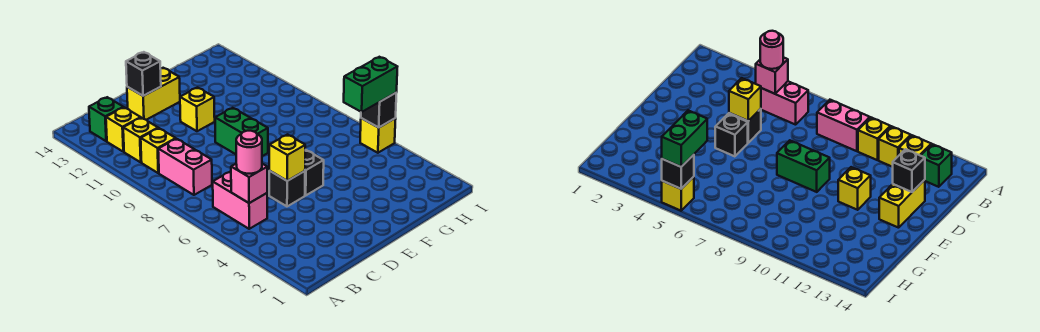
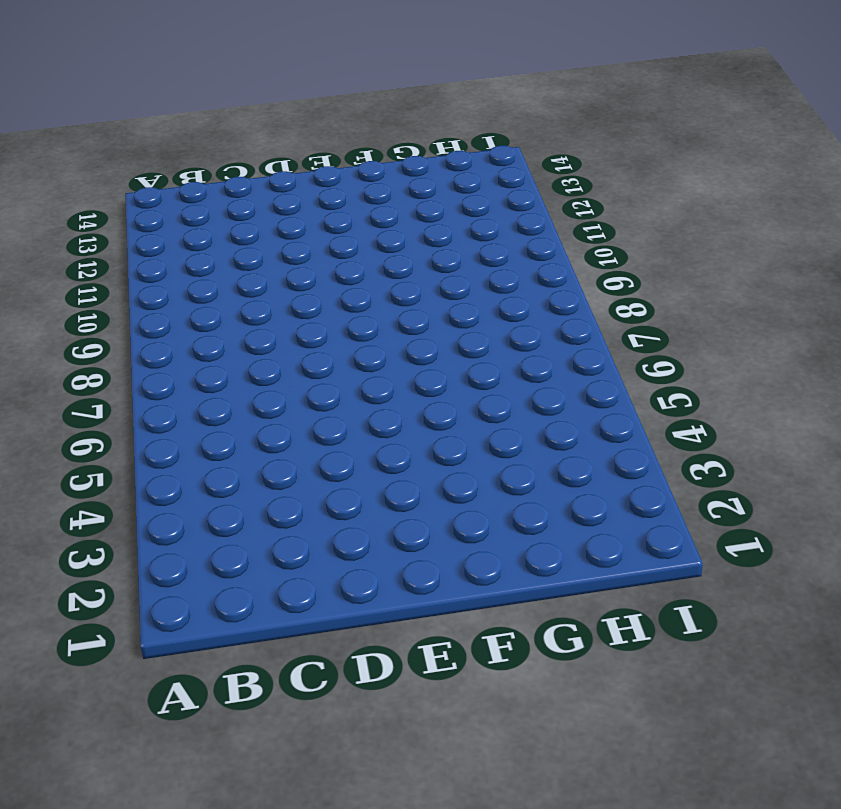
none -> pink brick B5:B6 level 1
none -> pink brick B8:B9 level 1
none -> yellow brick B10 level 1

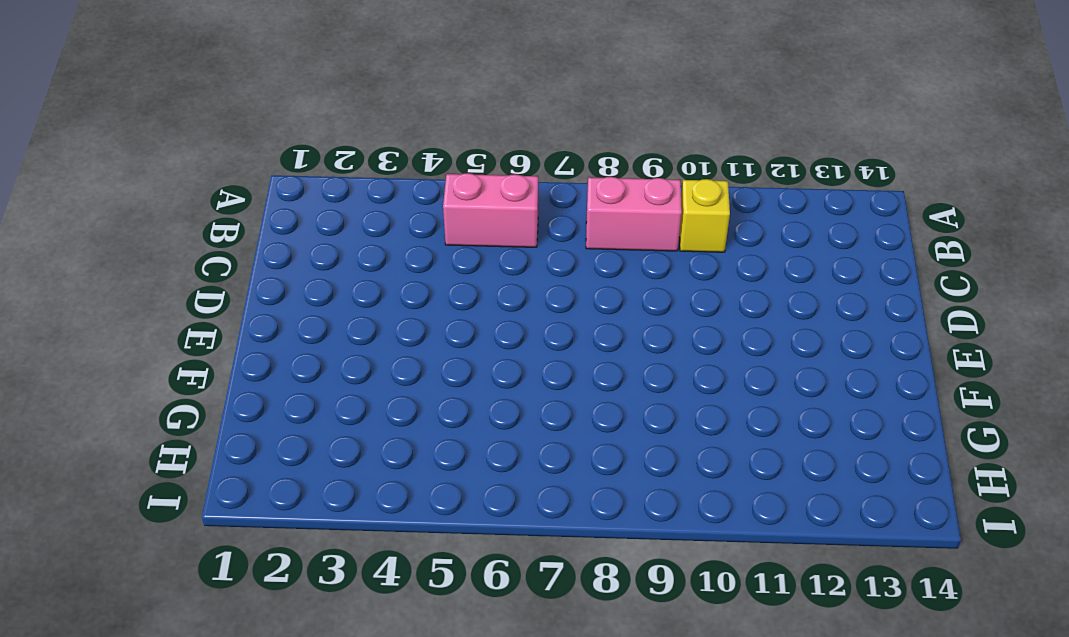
none -> yellow brick B11 level 1
none -> yellow brick B12 level 1
none -> green brick B13 level 1

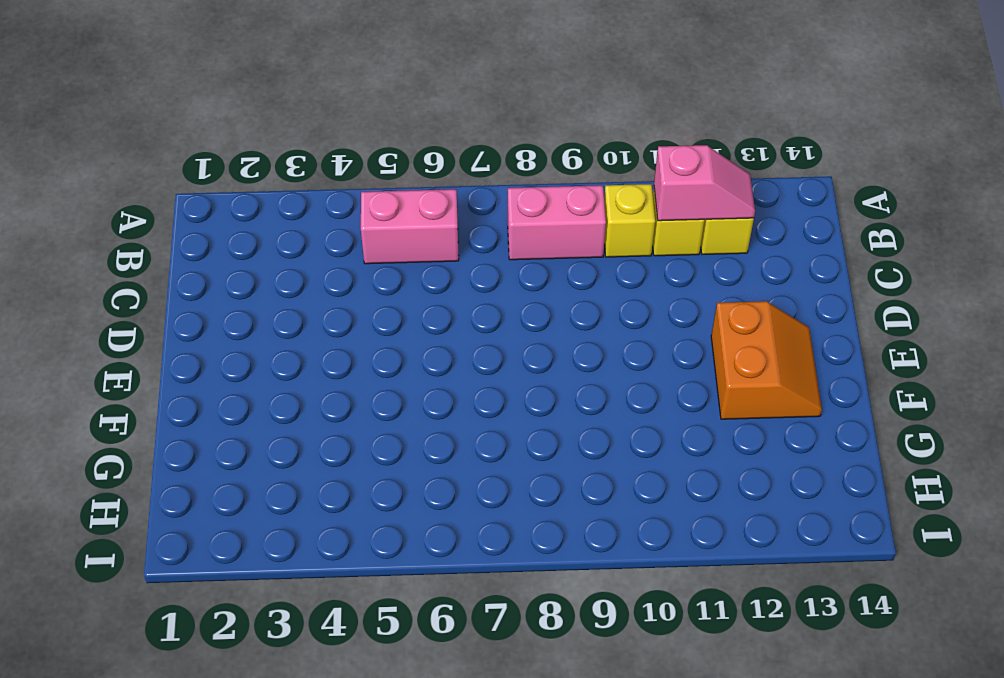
pink slope B11:B12 level 2 top 11 -> none
orange slope E12:F13 level 1 top 12 -> yellow brick D13:E13 level 1
none -> green brick B13 level 1
none -> black brick D5 level 1
none -> black brick E5 level 1

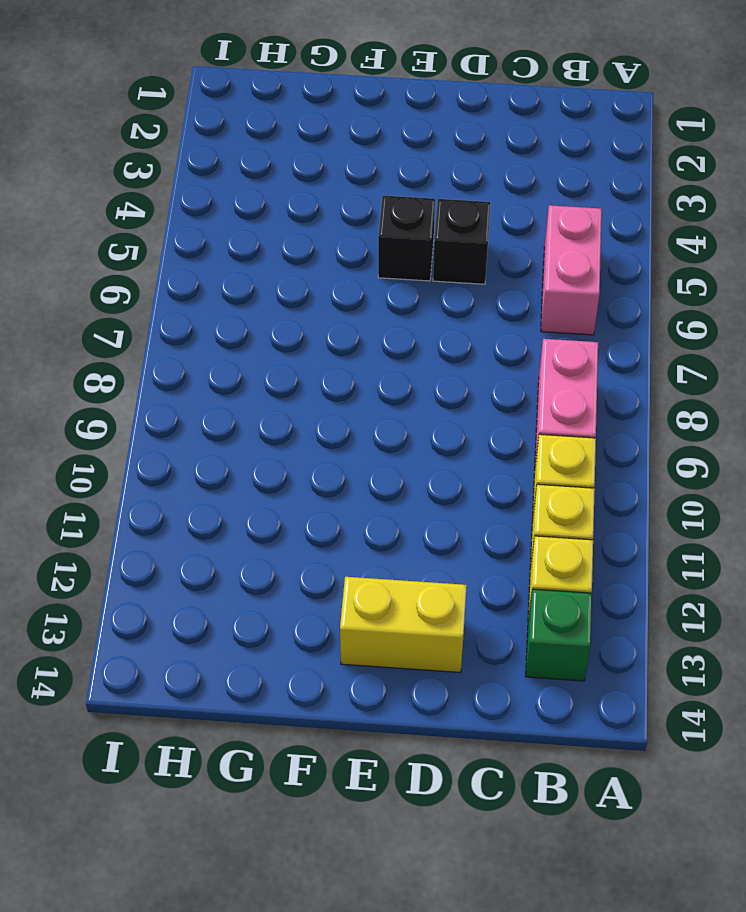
none -> green brick E8:E9 level 1
none -> yellow brick E11 level 1
none -> yellow brick I5 level 1

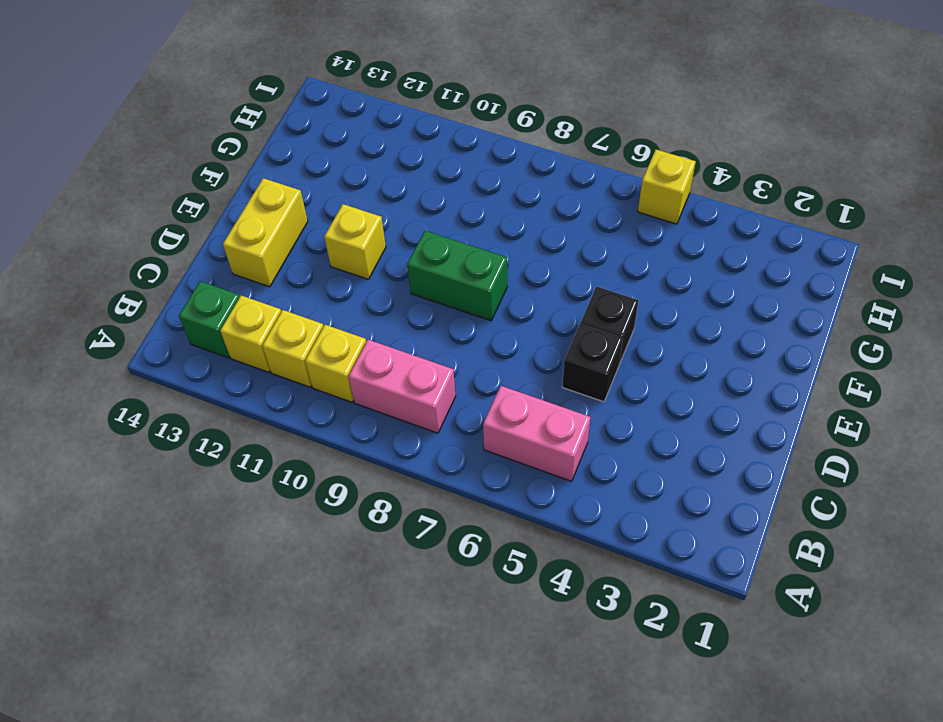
none -> pink brick B5 level 2
none -> yellow brick D5 level 2
none -> black brick D13 level 2

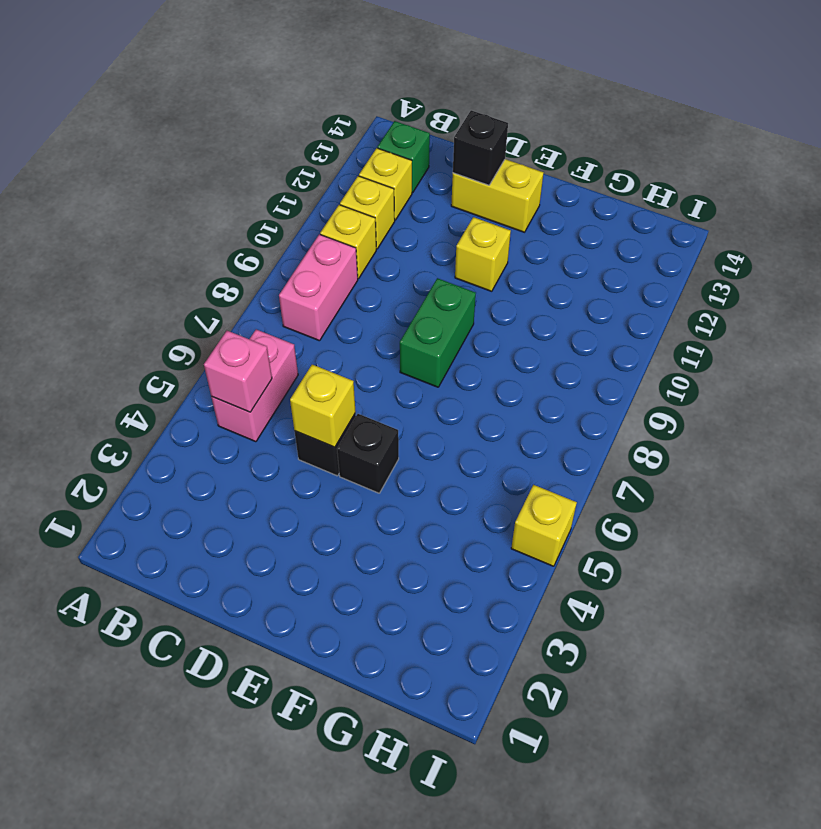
none -> black brick I5 level 2
none -> pink round brick B5 level 3
none -> green brick H5:I5 level 3

